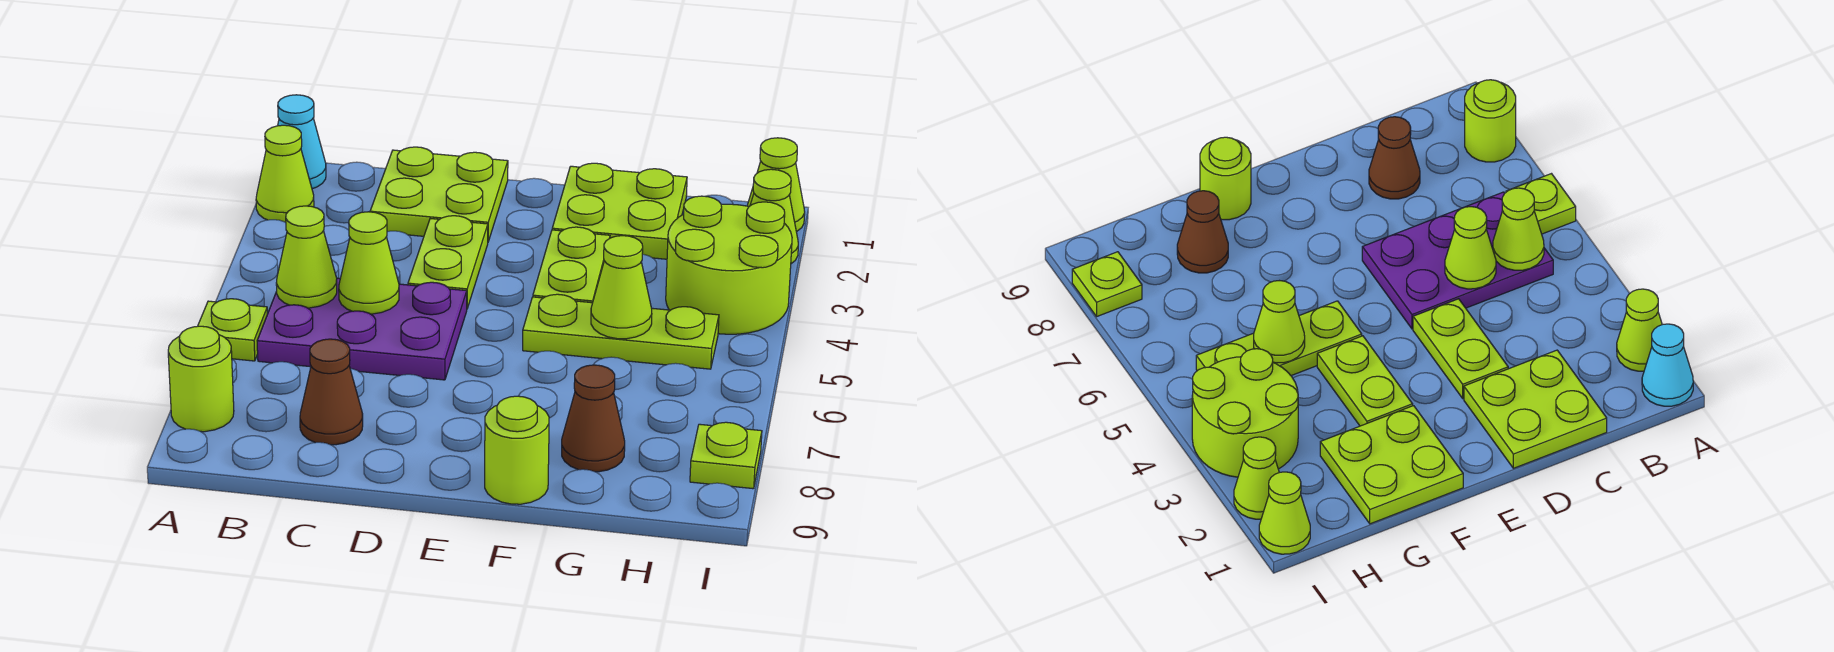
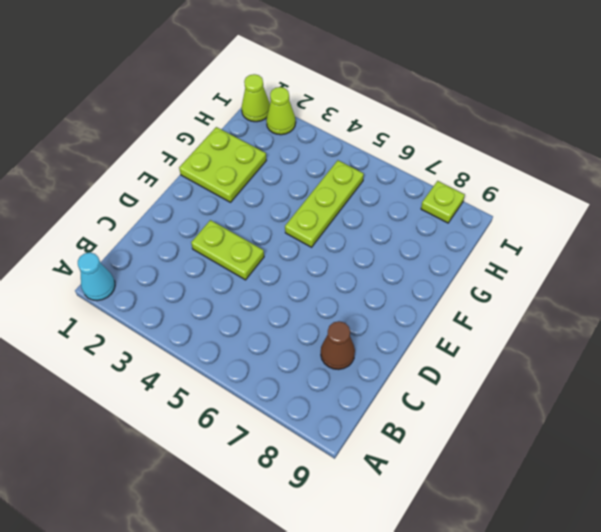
none -> lime cone A2 level 1
none -> lime plate A6 level 1
none -> lime round brick A8 level 1

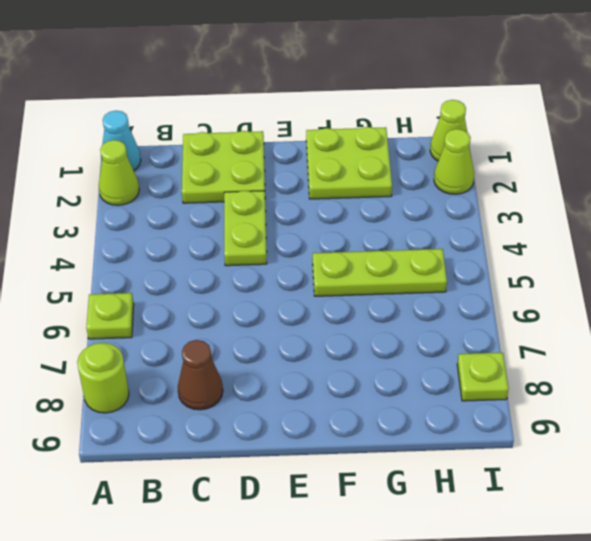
none -> purple plate B5:D6 level 1
none -> lime plate F3:F4 level 1
none -> lime round brick F9 level 1

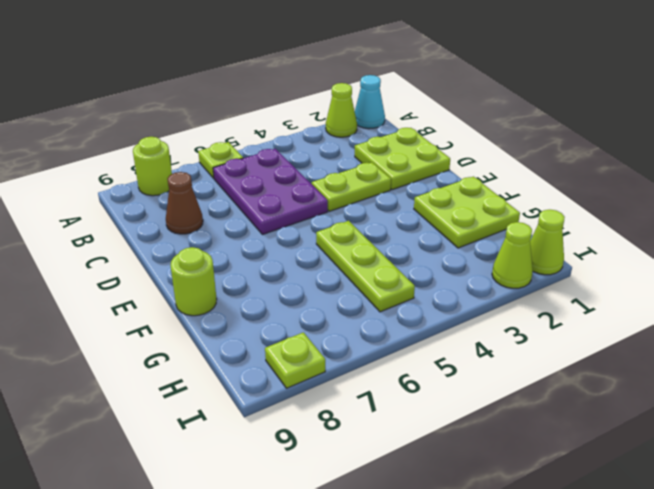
none -> lime plate F3:F4 level 1
none -> brown cone G8 level 1
none -> lime round brick H3:I4 level 1

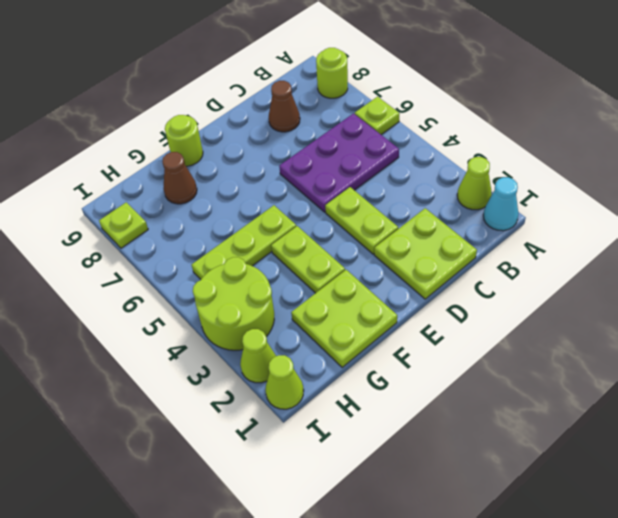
none -> lime cone B5 level 2
none -> lime cone C5 level 2
none -> lime cone G5 level 2

